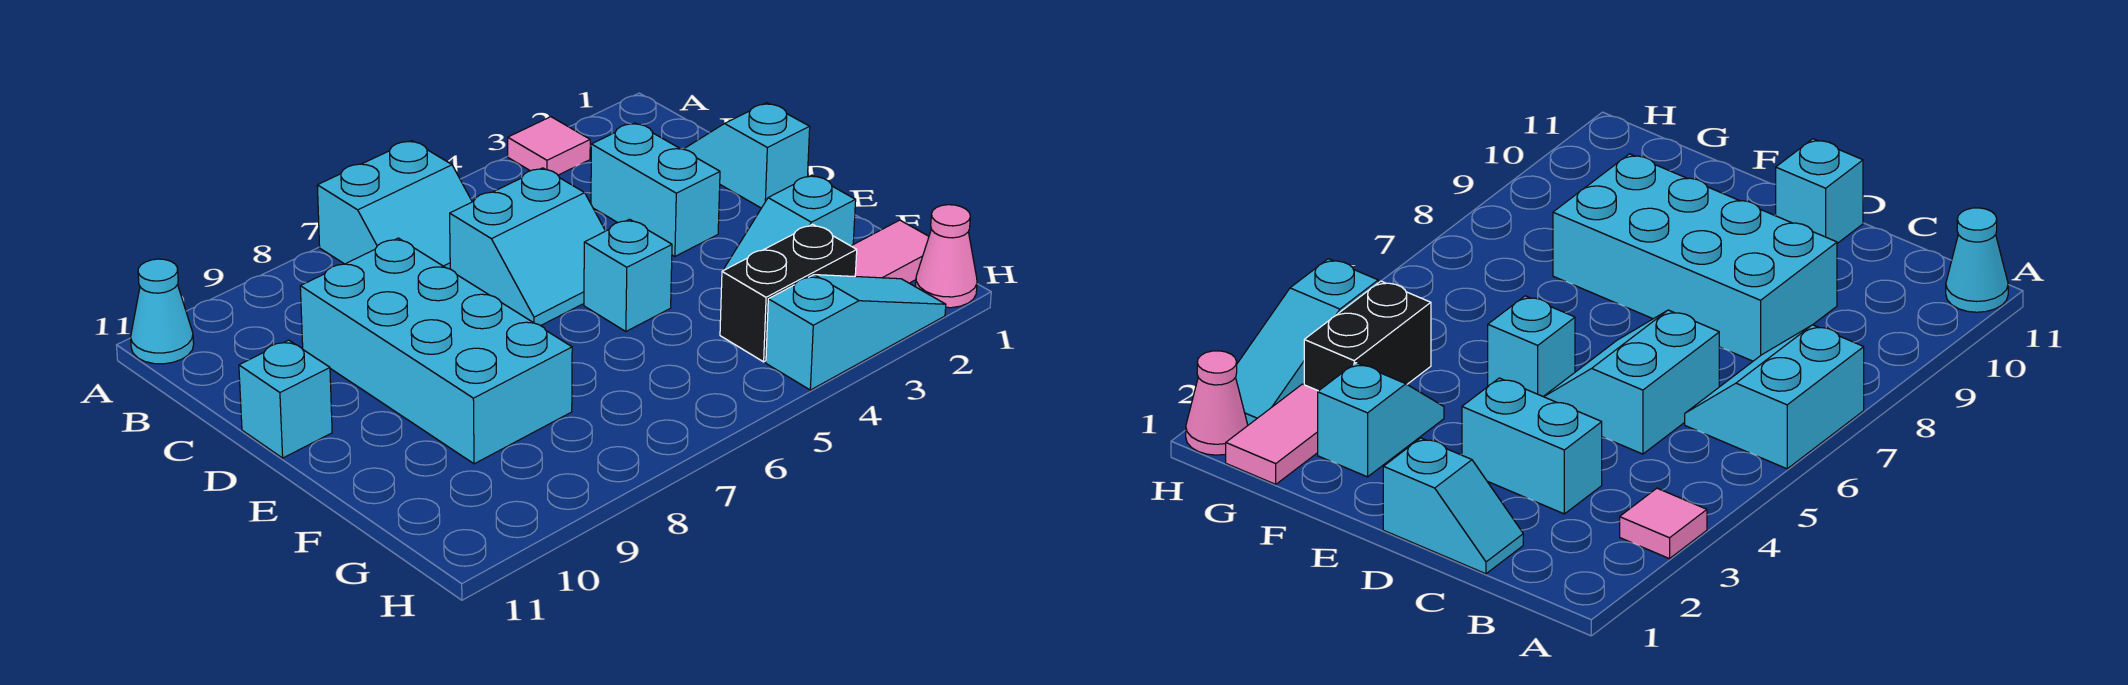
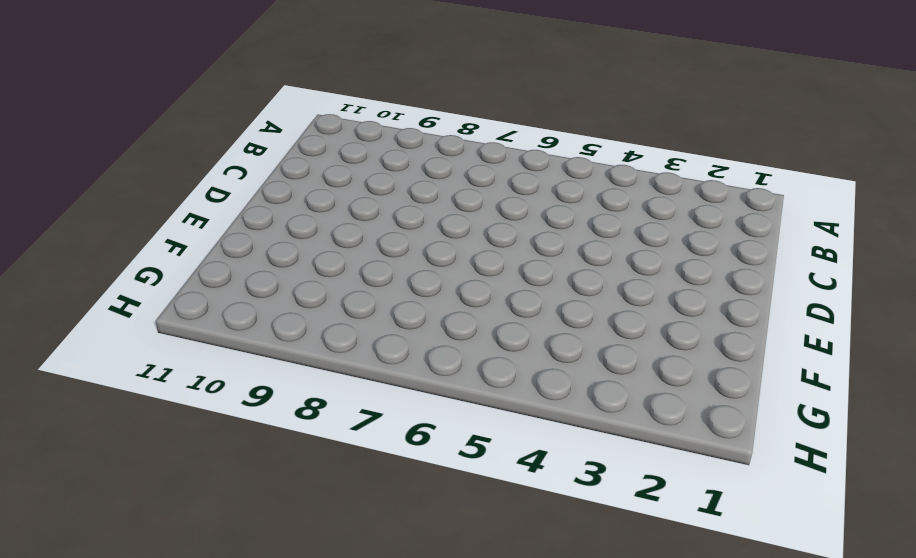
none -> pink tile A3 level 1
none -> cyan slope A6:B7 level 1 top A
none -> cyan cone A11 level 1

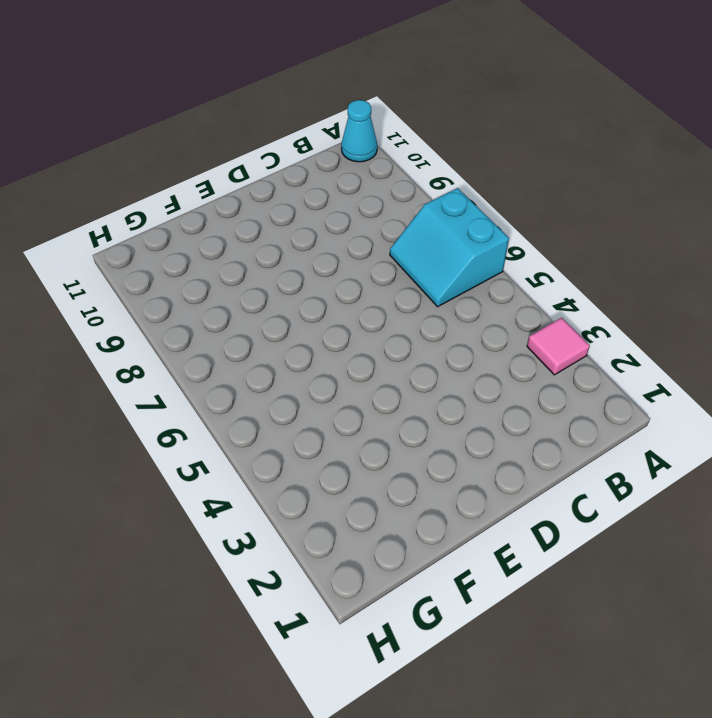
none -> cyan slope C1:D1 level 1 top D
none -> cyan brick C3:D3 level 1
none -> cyan slope C5:D6 level 1 top C

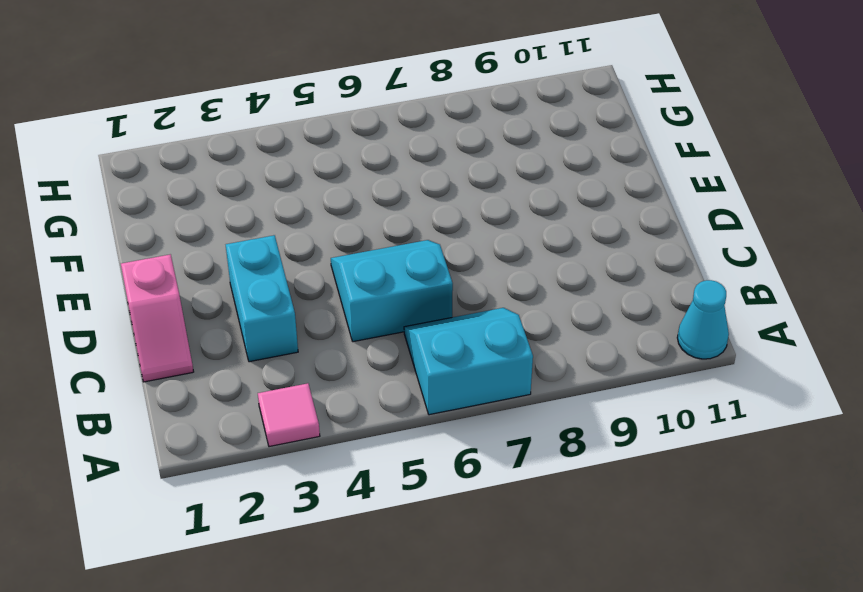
pink slope C1:D1 level 1 top D -> cyan slope C1:D1 level 1 top D
none -> cyan brick C8:F9 level 1
none -> cyan brick D11 level 1
none -> cyan brick E5 level 1

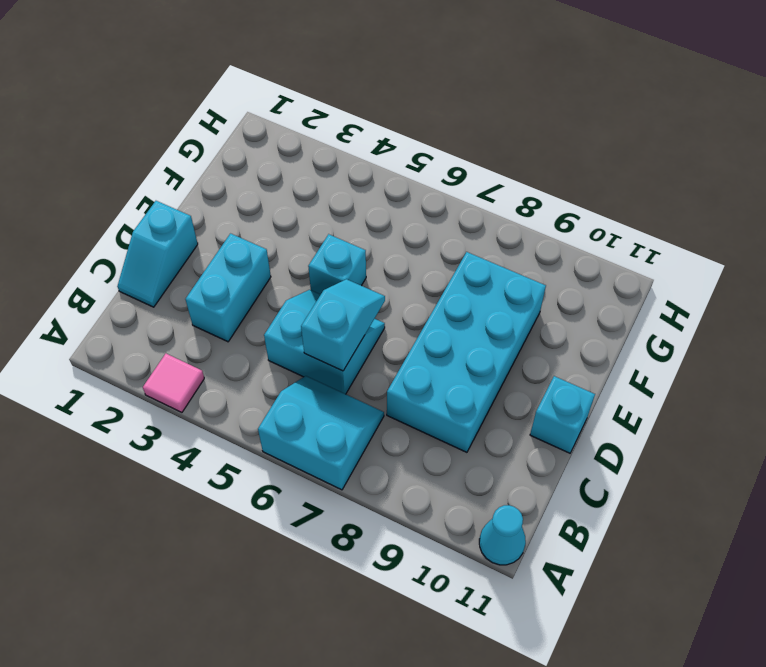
cyan slope C6:D6 level 2 top C -> cyan slope F2:F3 level 1 top 2
none -> pink tile G1:G2 level 1
none -> black brick G3:G4 level 1
none -> pink cone H1 level 1

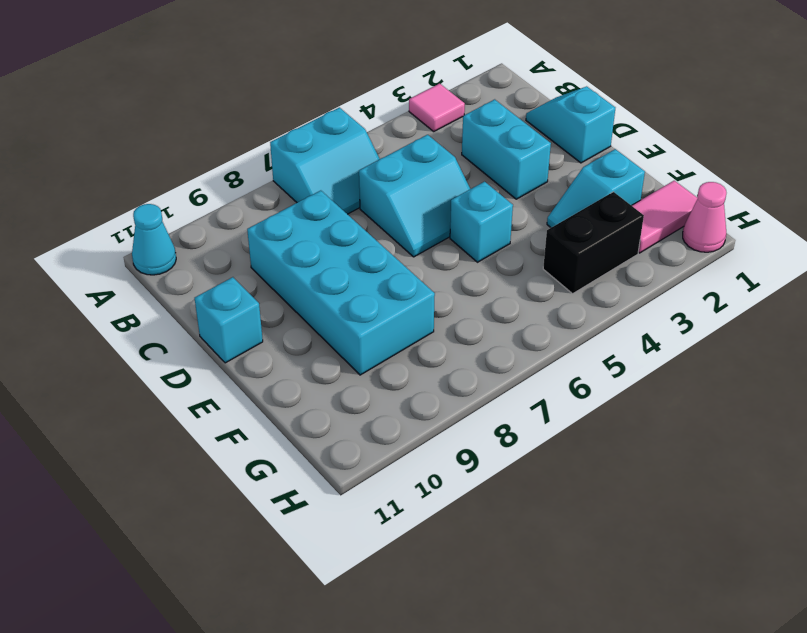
none -> cyan slope H2:H4 level 1 top 4

